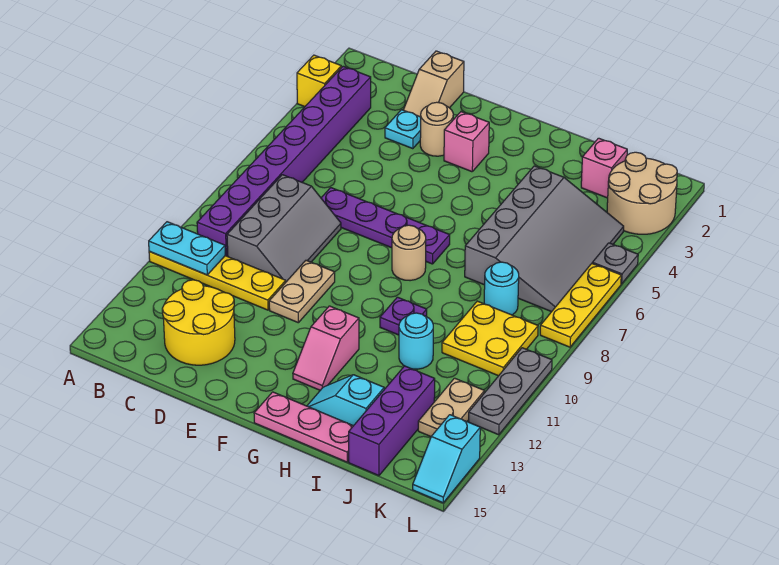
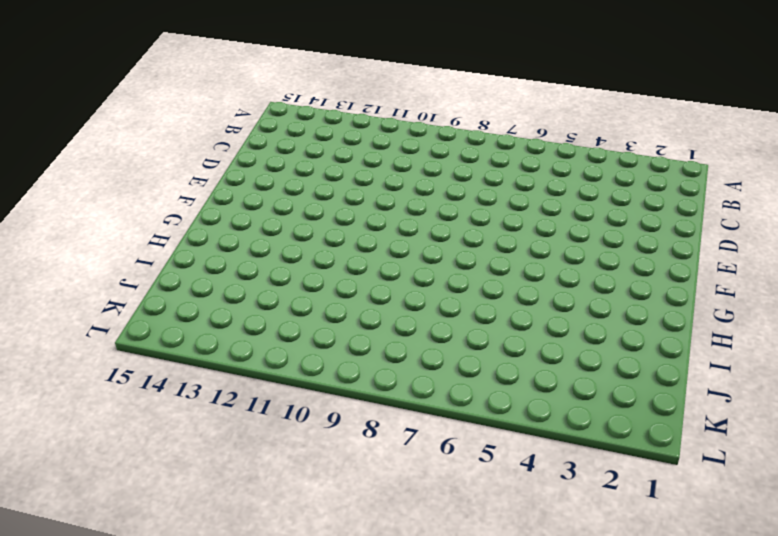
none -> yellow brick A3 level 1
none -> yellow plate A11:D11 level 1
none -> purple brick B3:B10 level 1

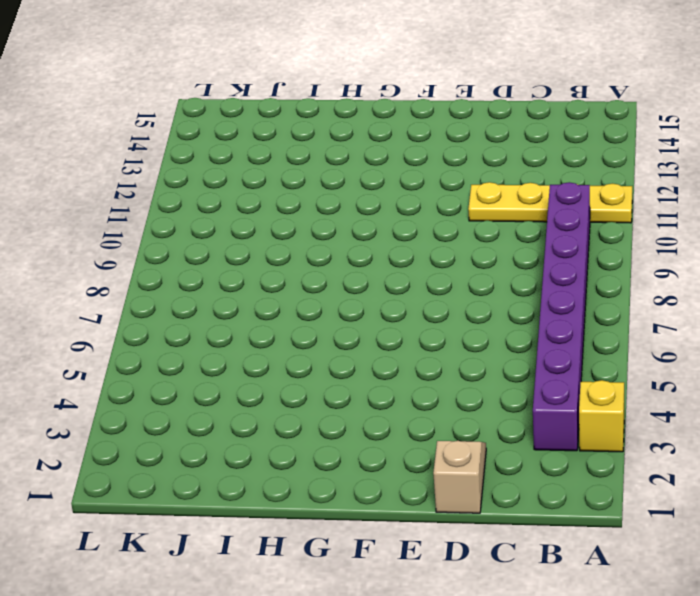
none -> grey slope C8:D10 level 1 top C
none -> yellow round brick C13:D14 level 1
none -> cyan plate D3 level 1

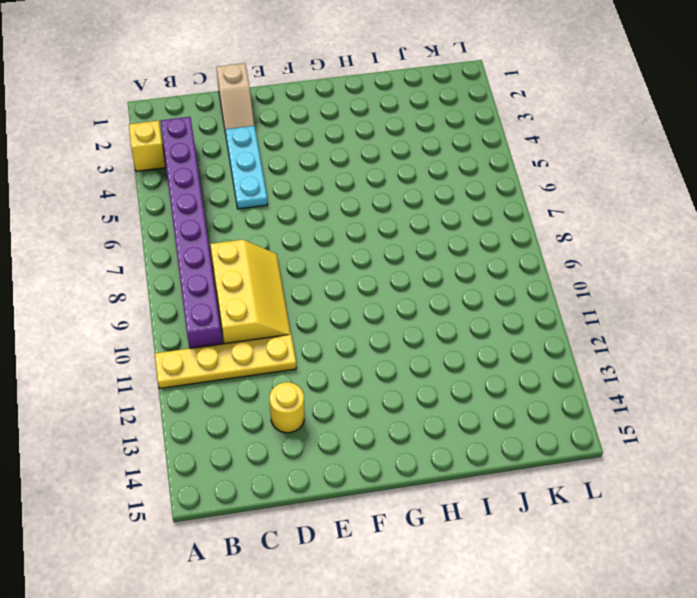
yellow slope C8:D10 level 1 top C -> grey slope C8:D10 level 1 top C
cyan plate D3:D5 level 1 -> cyan plate D3 level 1
yellow round brick D13 level 1 -> yellow round brick C13:D14 level 1
none -> purple plate D7:G7 level 1
none -> tan round brick E3 level 1
none -> tan plate E10:E11 level 1

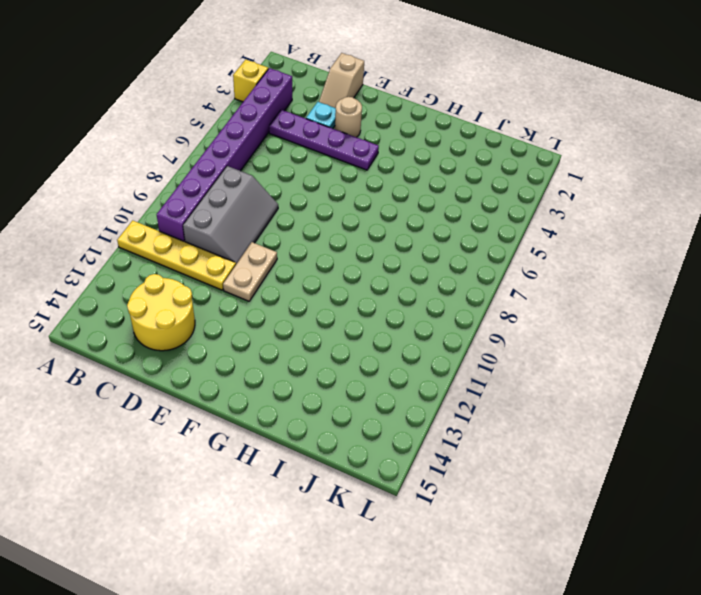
purple plate C4:F4 level 1 -> purple plate D7:G7 level 1
none -> pink brick F3 level 1
none -> tan round brick G8 level 1
none -> pink slope G12:G13 level 1 top 12

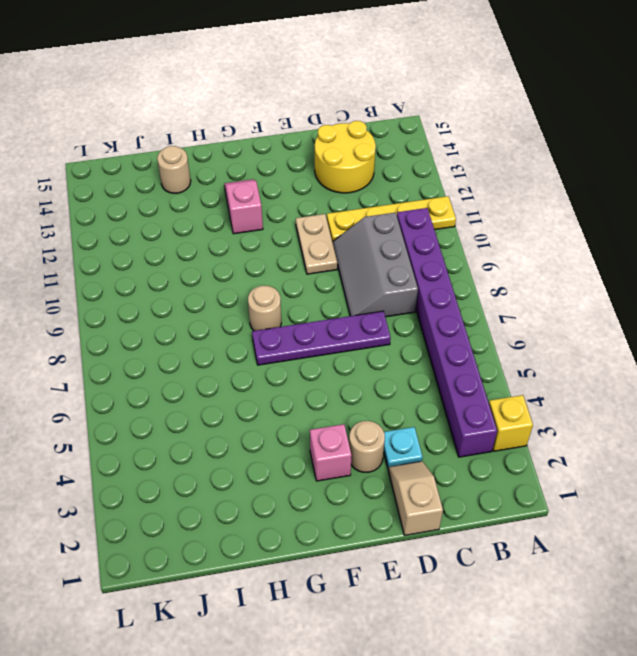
tan round brick I14 level 1 -> cyan slope H14:I14 level 1 top I
none -> pink plate G15:I15 level 1
none -> purple plate H10 level 1
none -> grey slope I4:K7 level 1 top I

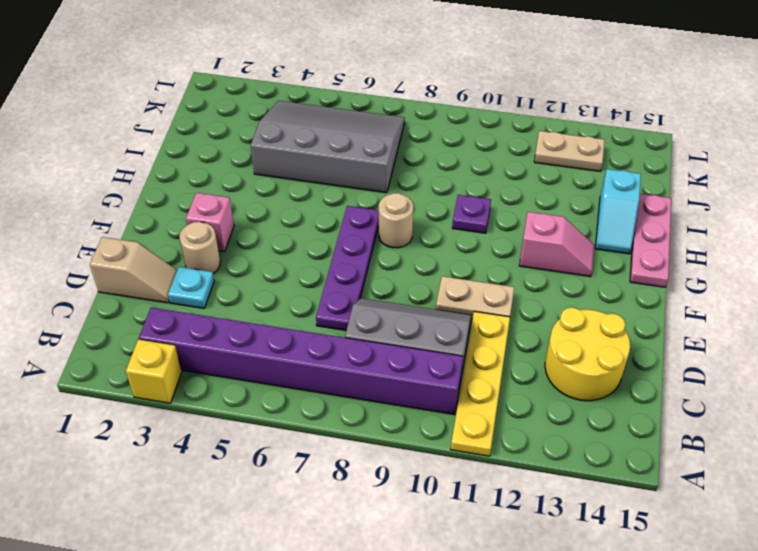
none -> cyan round brick I11 level 1
none -> pink brick J2 level 1
none -> cyan round brick J8 level 1

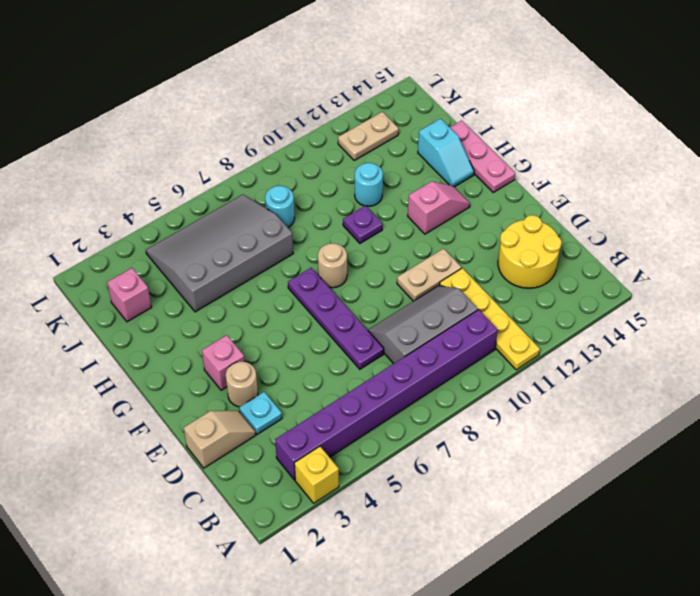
none -> yellow plate J9:K10 level 1
none -> purple brick J13:J15 level 1
none -> tan round brick K2:L3 level 1

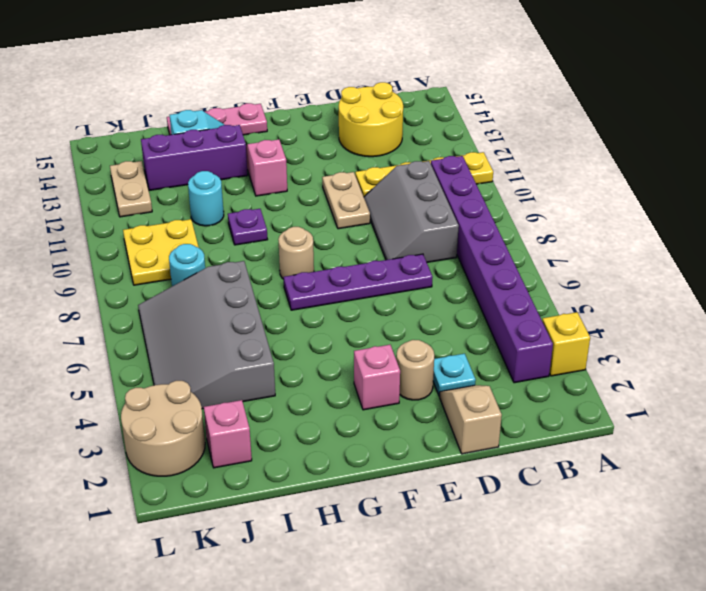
purple brick H13:J13 level 1 -> purple brick J13:J15 level 1
none -> grey plate L5 level 1
none -> yellow plate L6:L8 level 1
none -> grey plate L10:L12 level 1

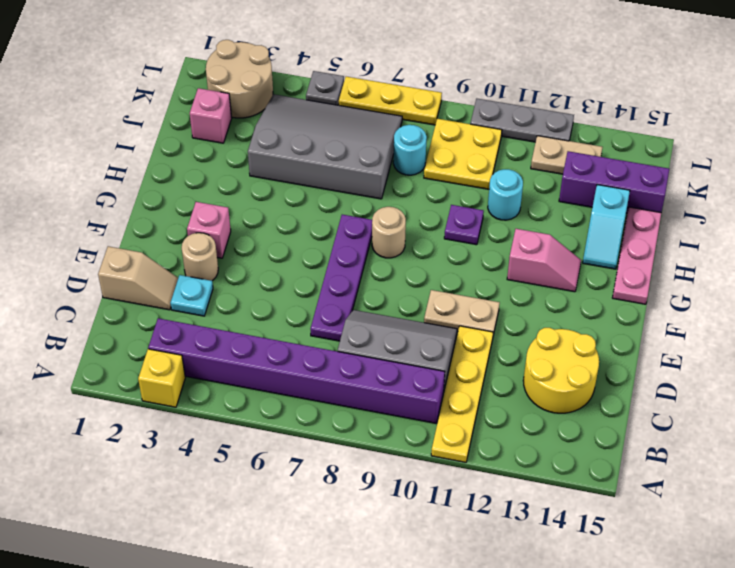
none -> cyan slope L14:L15 level 1 top 14
none -> cyan plate A11:B11 level 2

